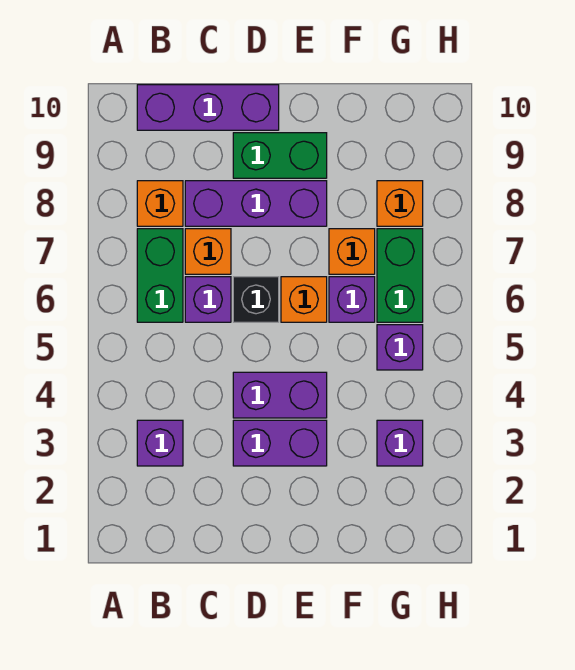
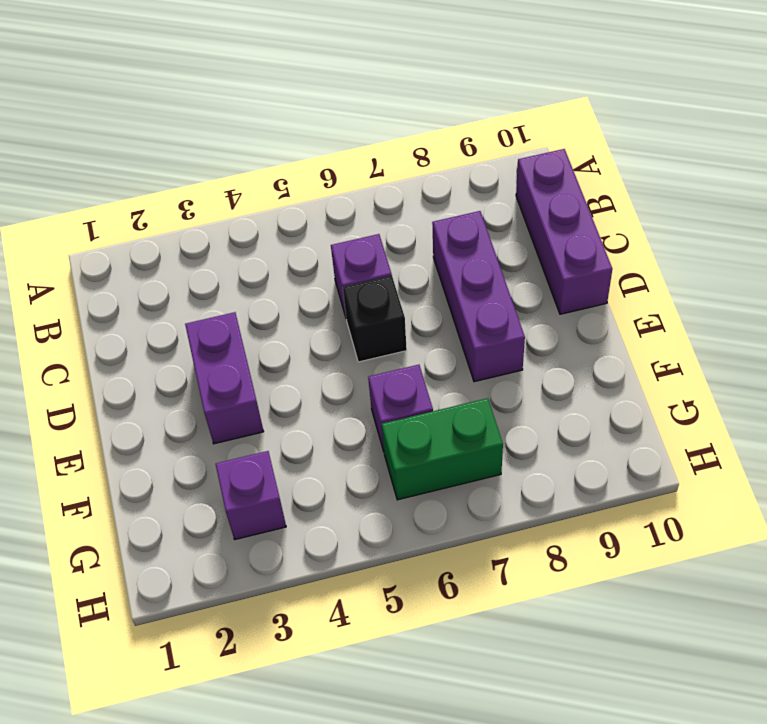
none -> purple brick B3 level 1
none -> green brick B6:B7 level 1
none -> orange brick B8 level 1

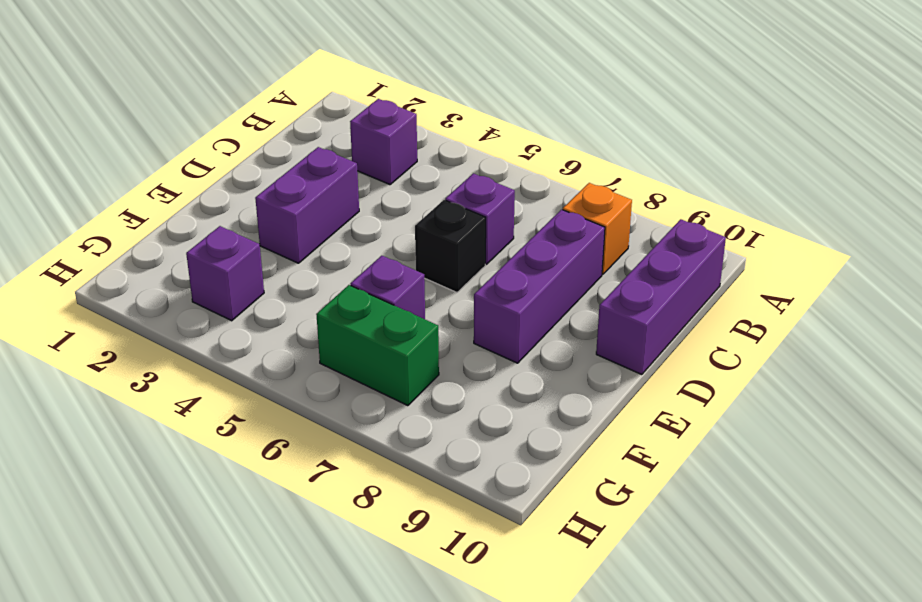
none -> green brick B6:B7 level 1
none -> orange brick C7 level 1
none -> purple brick D4:E4 level 1

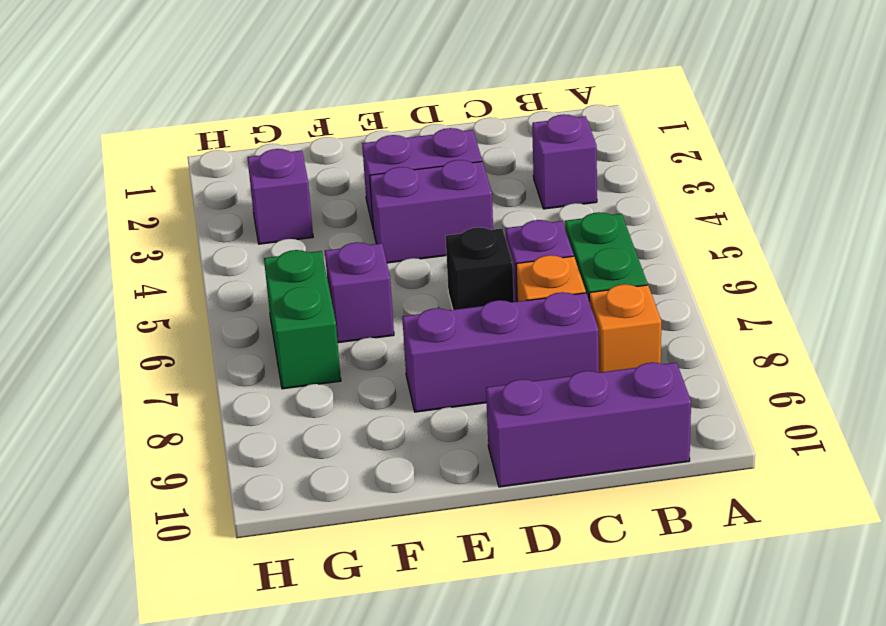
none -> green brick D9:E9 level 1
none -> orange brick E6 level 1
none -> orange brick F7 level 1

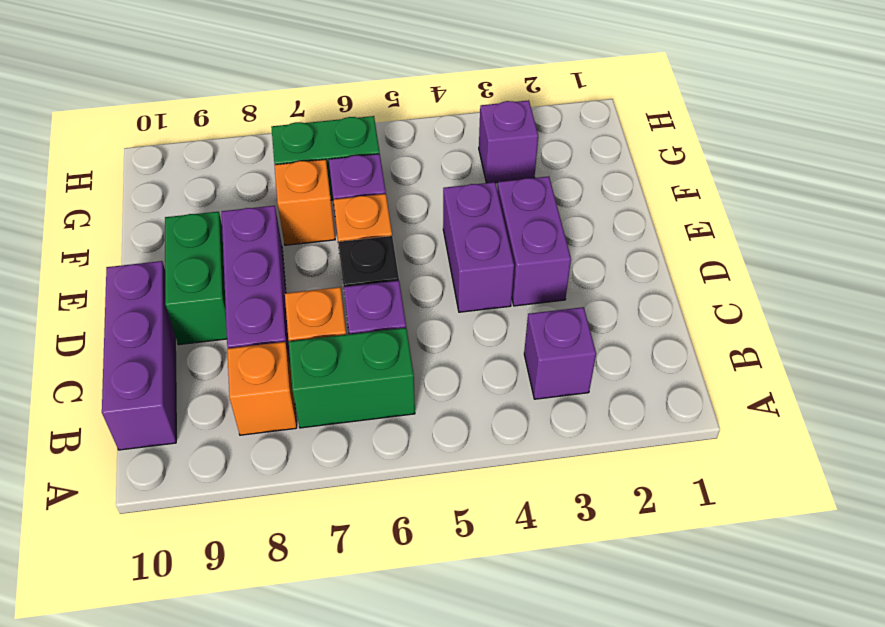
none -> purple brick G5 level 1
none -> orange brick G8 level 1

